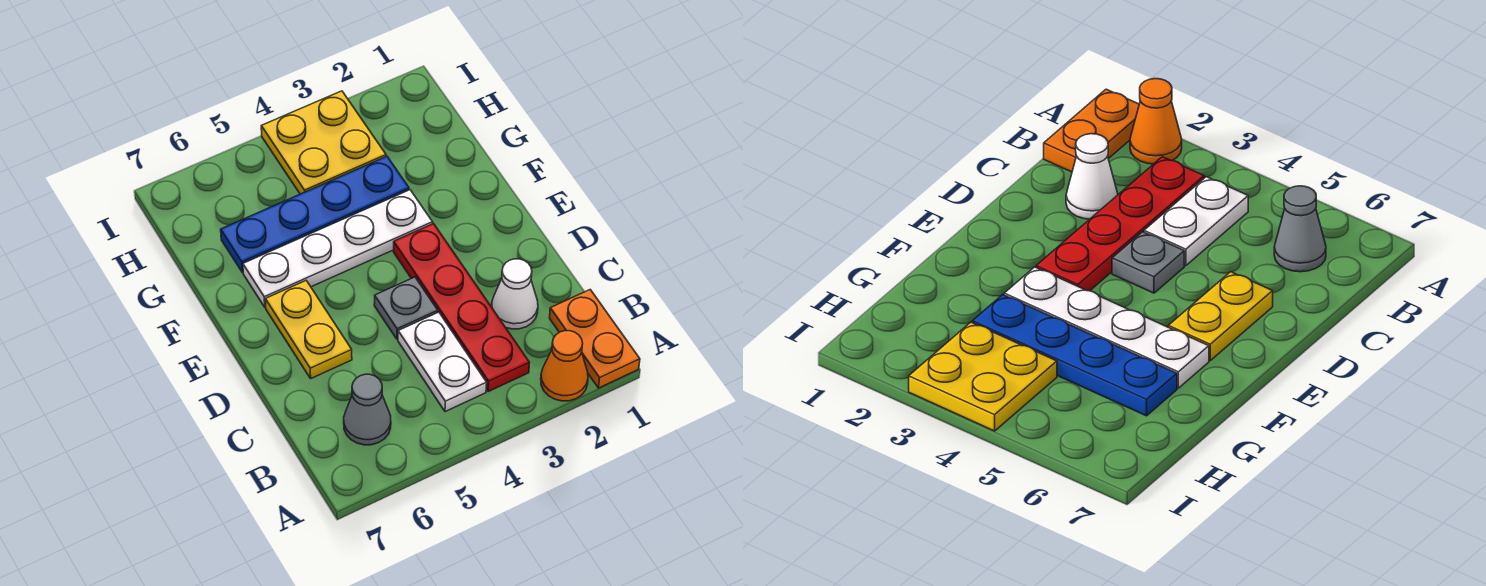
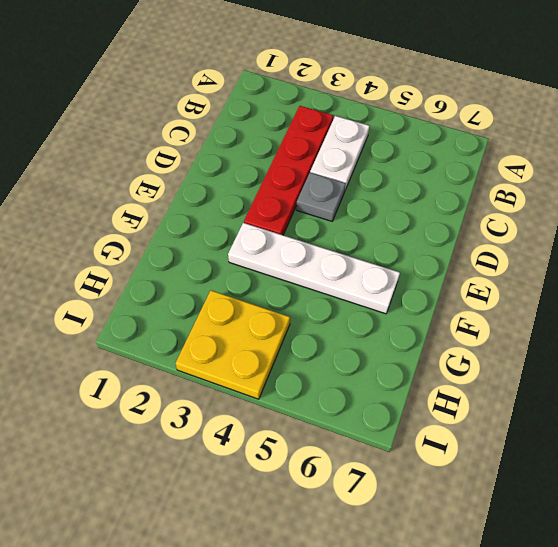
none -> orange plate A1:B1 level 1
none -> orange cone A2 level 1

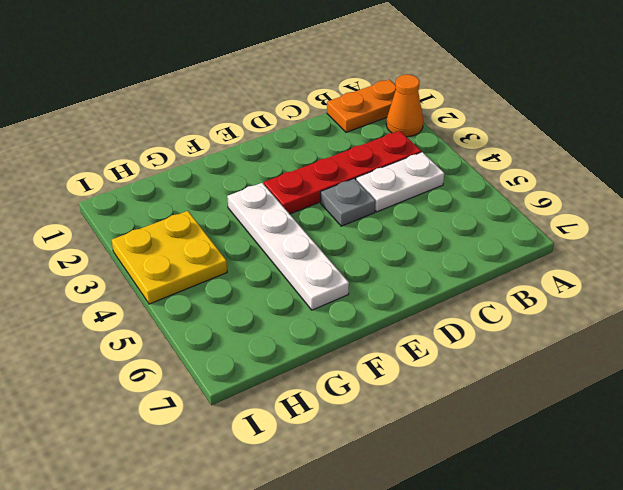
none -> grey cone B6 level 1
none -> white cone C2 level 1

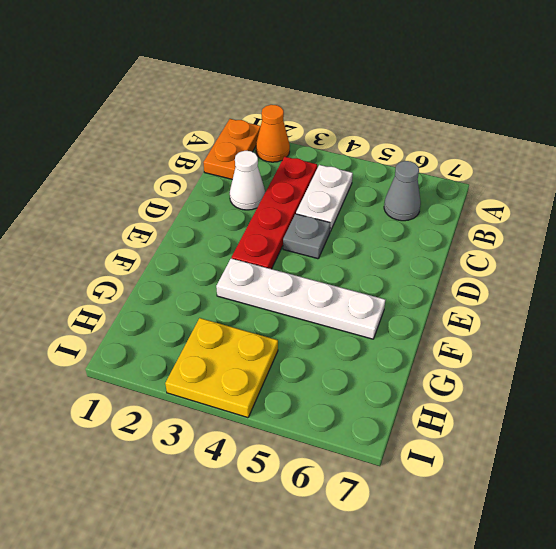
none -> yellow plate D6:E6 level 1
none -> blue plate G3:G6 level 1

